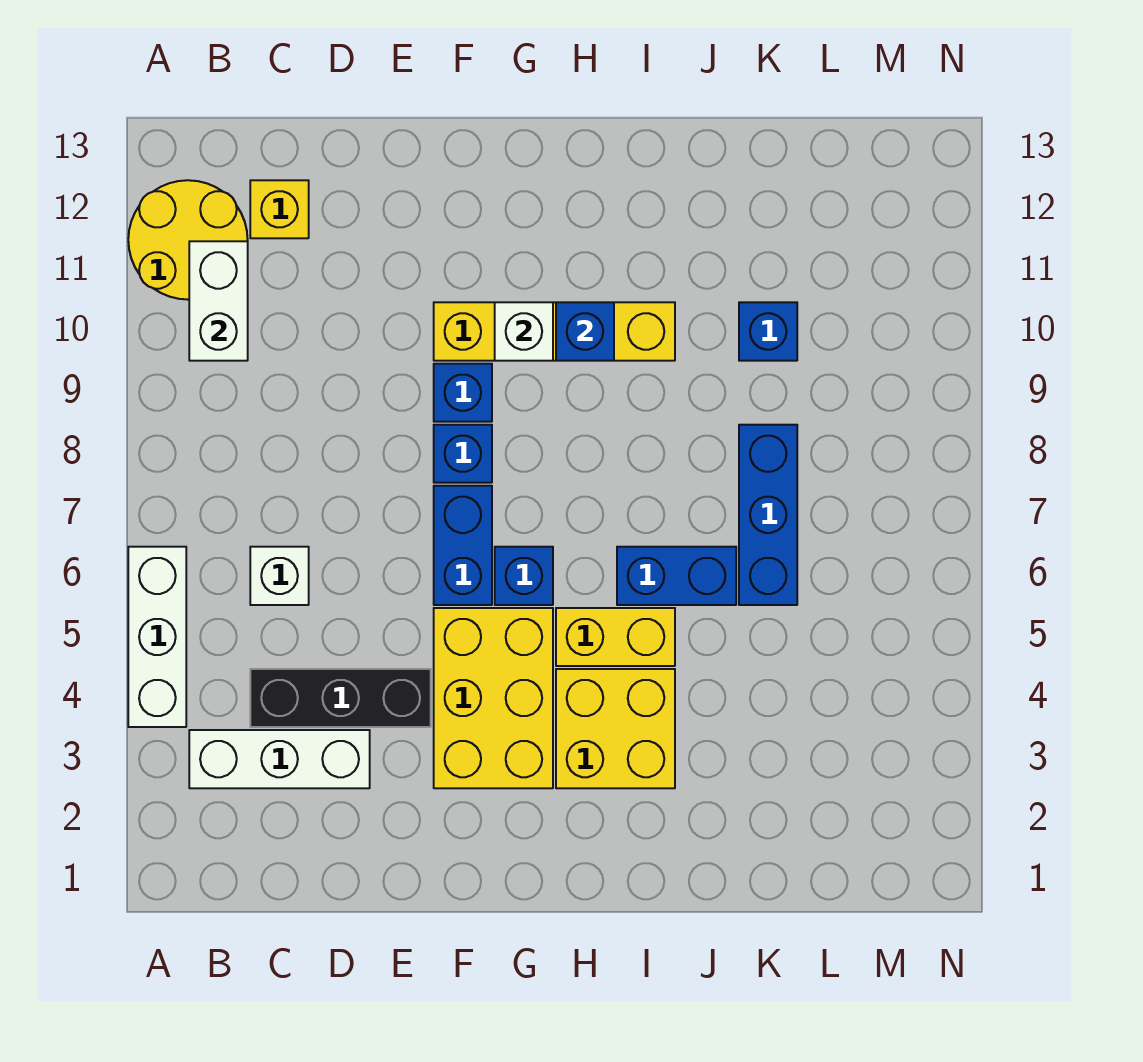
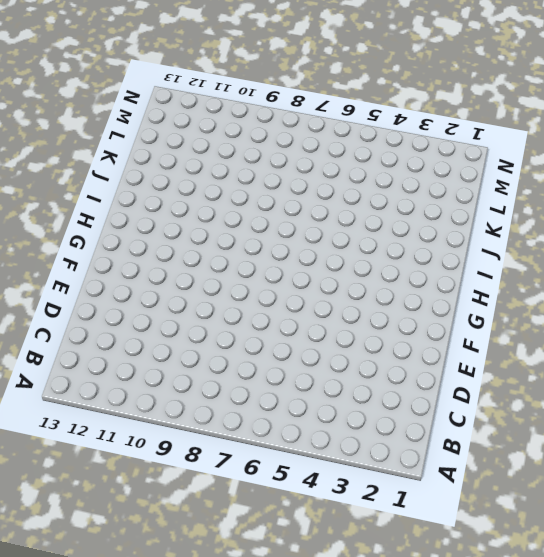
none -> white brick A4:A6 level 1
none -> yellow round brick A11:B12 level 1
none -> white brick B3:D3 level 1

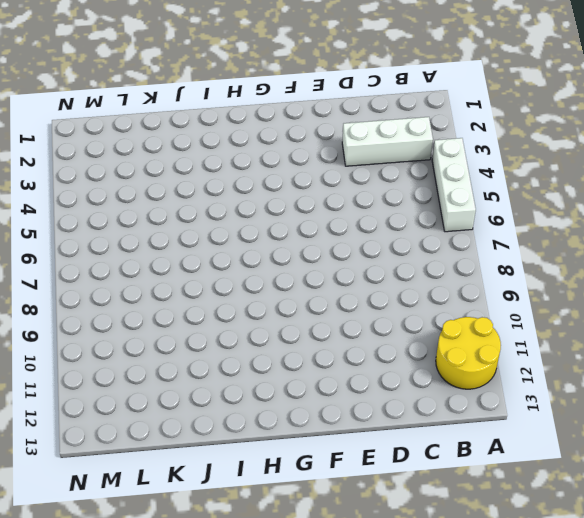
none -> black brick C4:E4 level 1
none -> white brick C6 level 1
none -> yellow brick C12 level 1

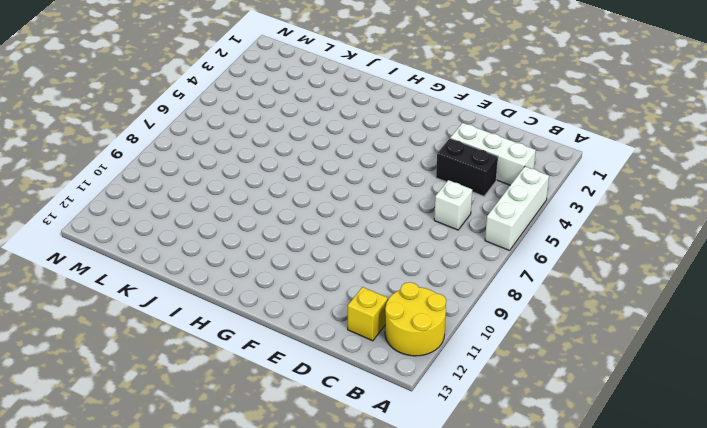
black brick C4:D4 level 1 -> black brick C4:E4 level 1
none -> yellow brick F3:G5 level 1
none -> blue brick F6:F7 level 1
none -> blue brick F8 level 1

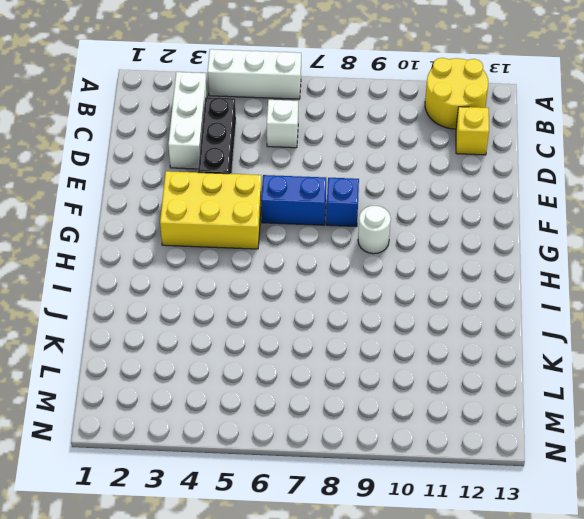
white round brick G9 level 1 -> none
none -> blue brick F9 level 1
none -> yellow brick F10:I10 level 1
none -> blue brick G6 level 1

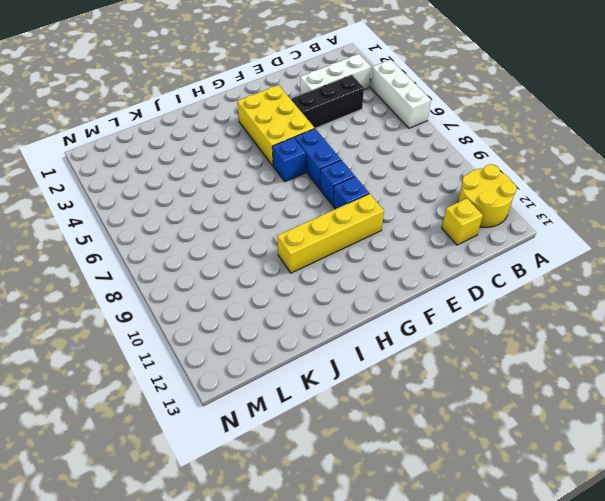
none -> white brick C6 level 1
none -> yellow brick H3:I4 level 1
none -> yellow brick H5:I5 level 1

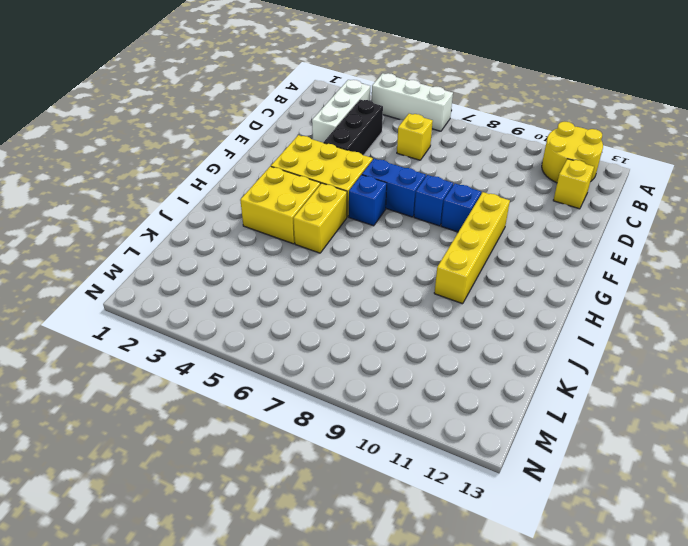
yellow brick C6 level 1 -> white brick C6 level 1
none -> blue brick I6:J6 level 1
none -> blue brick K6:K8 level 1
none -> blue brick K10 level 1

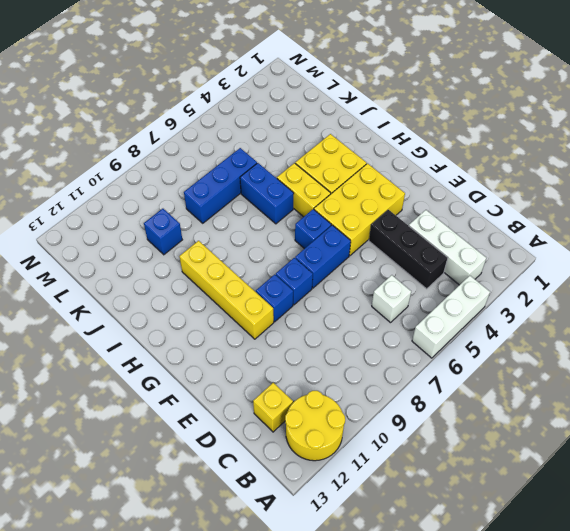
none -> white brick B10:B11 level 2
none -> white brick G10 level 2
none -> blue brick H10 level 2

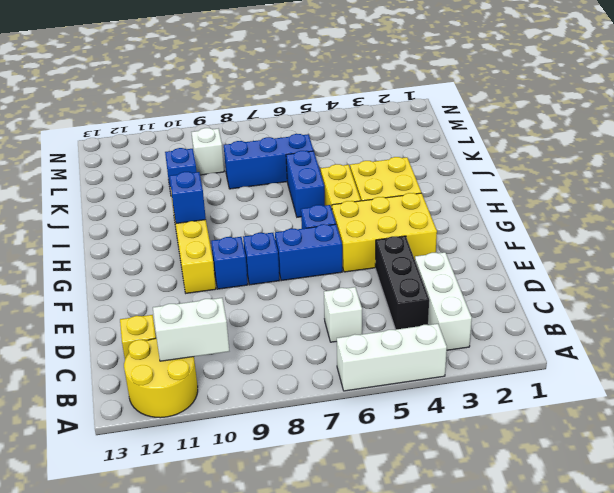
white brick L9 level 1 -> white brick G10 level 2

